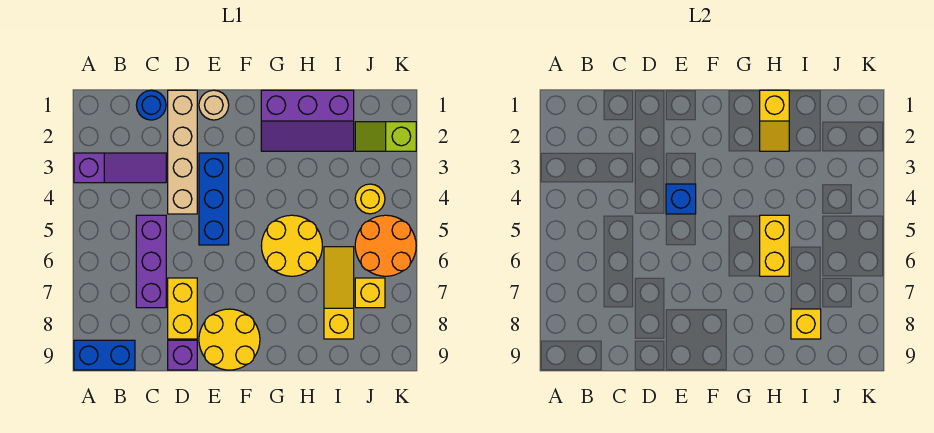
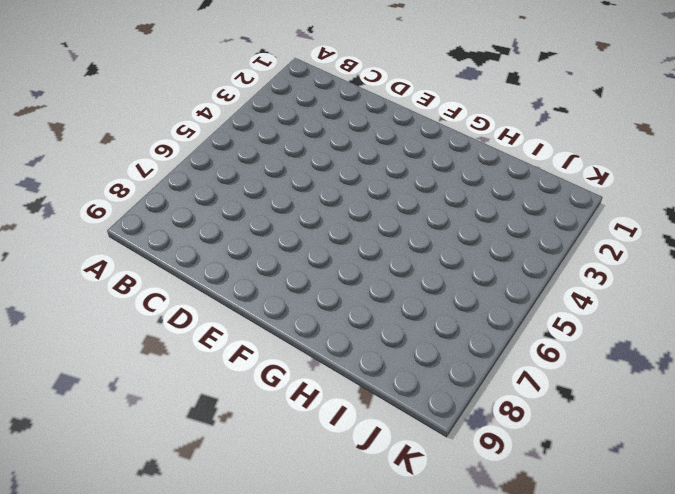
none -> purple slope A3:C3 level 1 top A
none -> blue brick A9:B9 level 1
none -> blue round brick C1 level 1

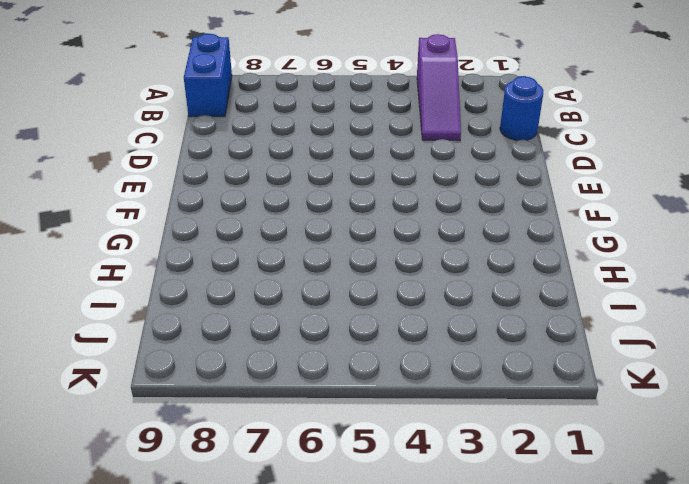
none -> purple brick C5:C7 level 1
none -> tan brick D1:D4 level 1
none -> yellow brick D7:D8 level 1

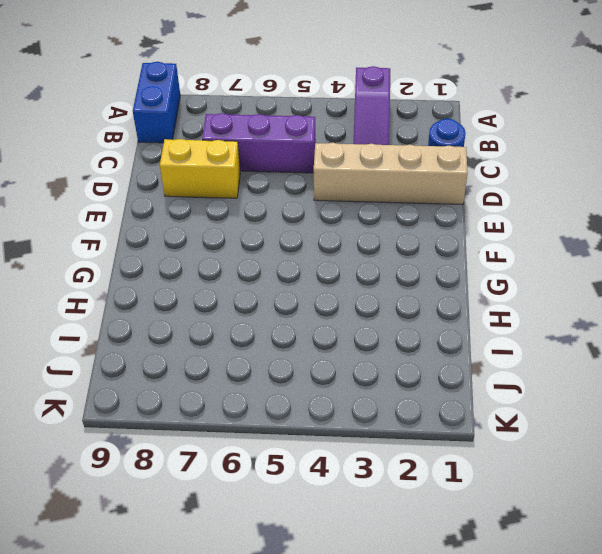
none -> purple brick D9 level 1
none -> tan round brick E1 level 1
none -> blue brick E3:E5 level 1

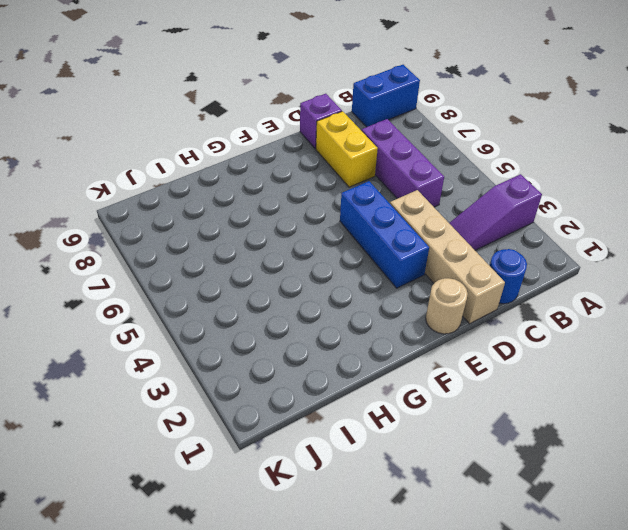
none -> yellow round brick E8:F9 level 1
none -> purple slope G1:I2 level 1 top 1
none -> yellow round brick G5:H6 level 1

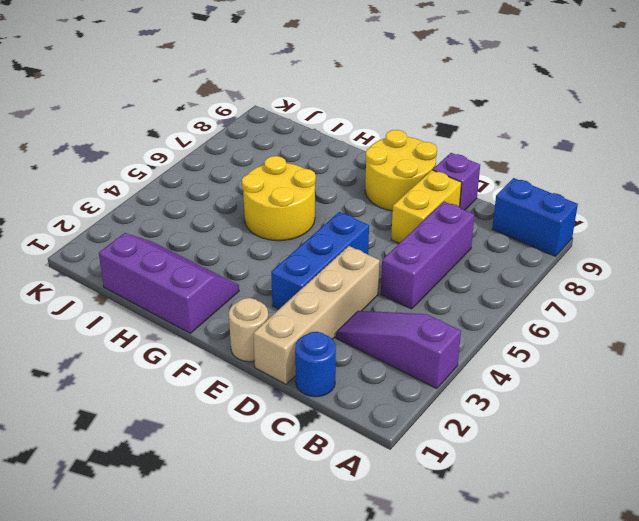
none -> yellow slope I6:I8 level 1 top 8
none -> lime slope J2:K2 level 1 top K
none -> yellow round brick J4 level 1

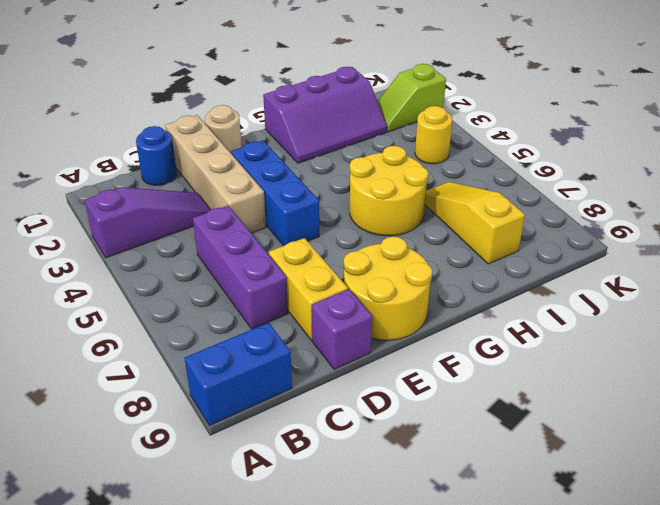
none -> orange round brick J5:K6 level 1
none -> yellow brick J7 level 1
none -> blue brick E4 level 2

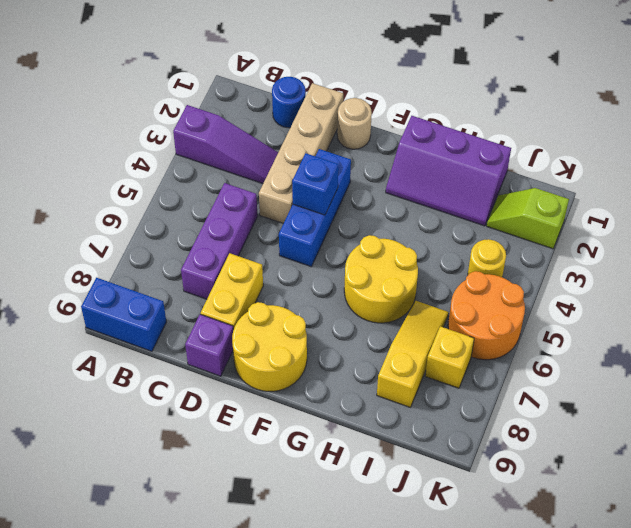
none -> yellow slope H1:H2 level 2 top 1
none -> yellow brick H5:H6 level 2
none -> yellow brick I8 level 2

